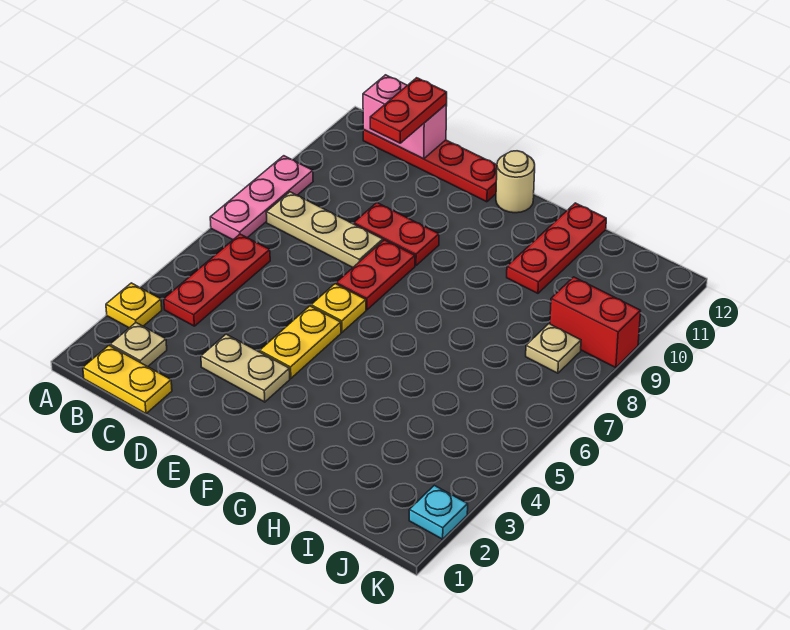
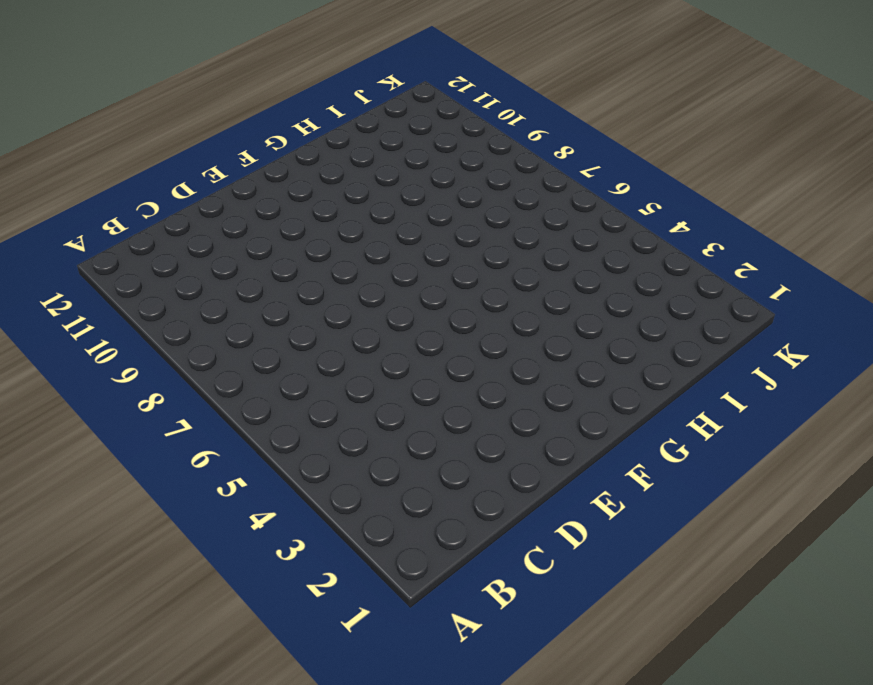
none -> yellow plate A3 level 1
none -> pink plate A7:A9 level 1
none -> yellow plate B1:C1 level 1

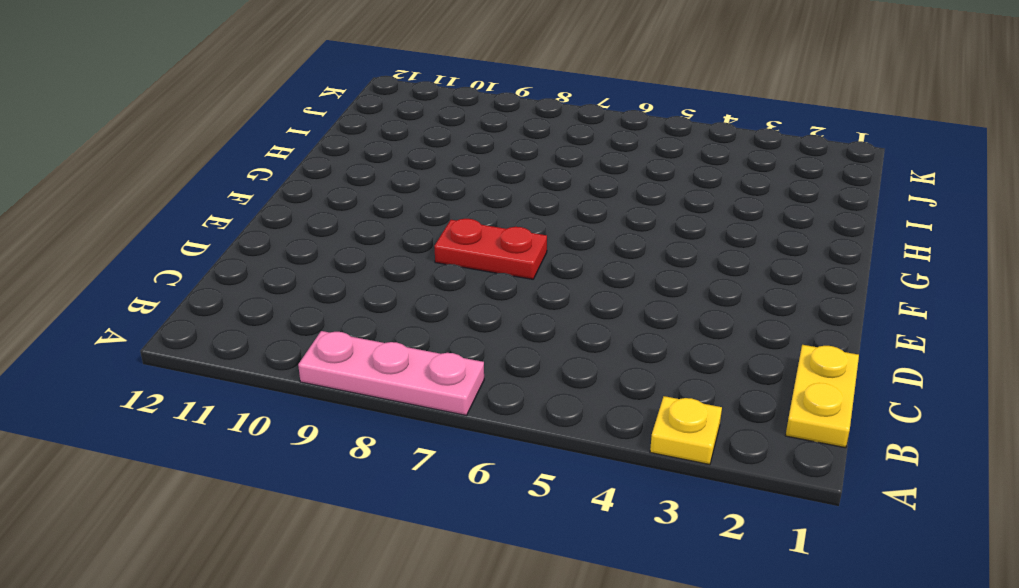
none -> tan plate B2 level 1
none -> red plate B4:B6 level 1
none -> tan plate B8:D8 level 1

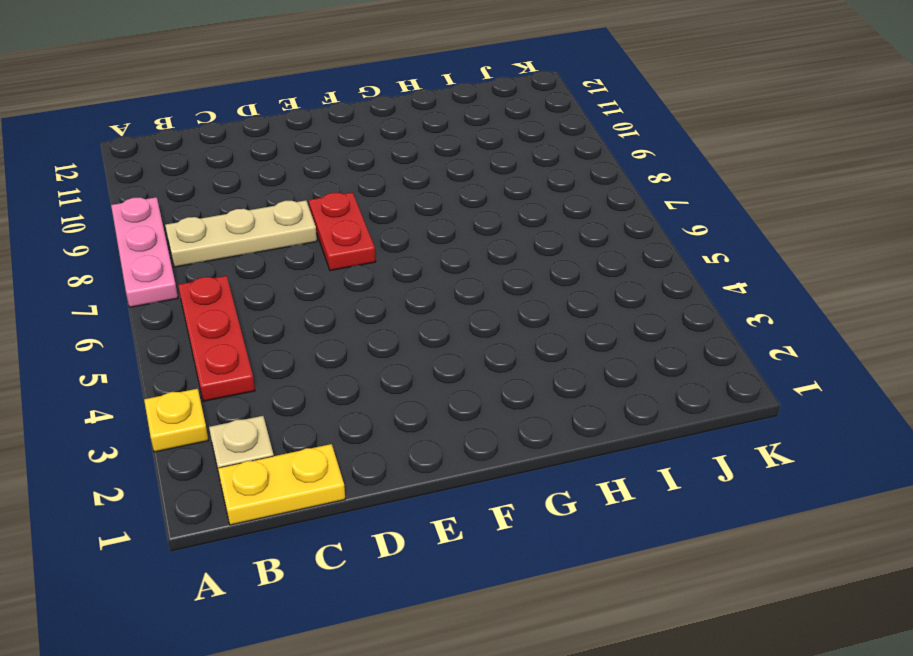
none -> red plate B12:E12 level 1
none -> tan plate D3:E3 level 1
none -> red plate D9:E9 level 1

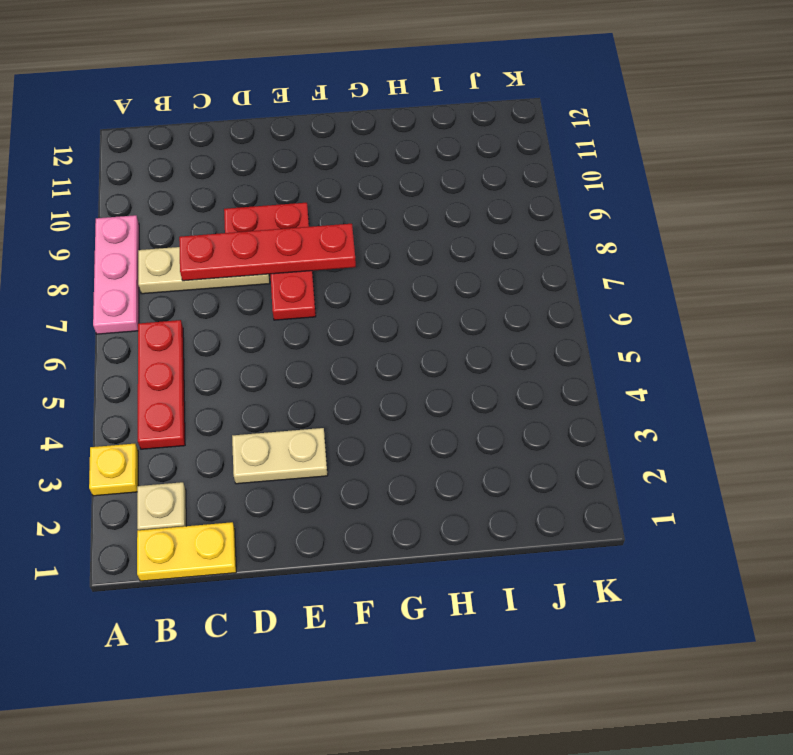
red plate C8:F8 level 2 -> red plate B12:E12 level 1
none -> yellow plate E4:E5 level 1
none -> yellow plate E6 level 1
none -> tan round brick F12 level 1

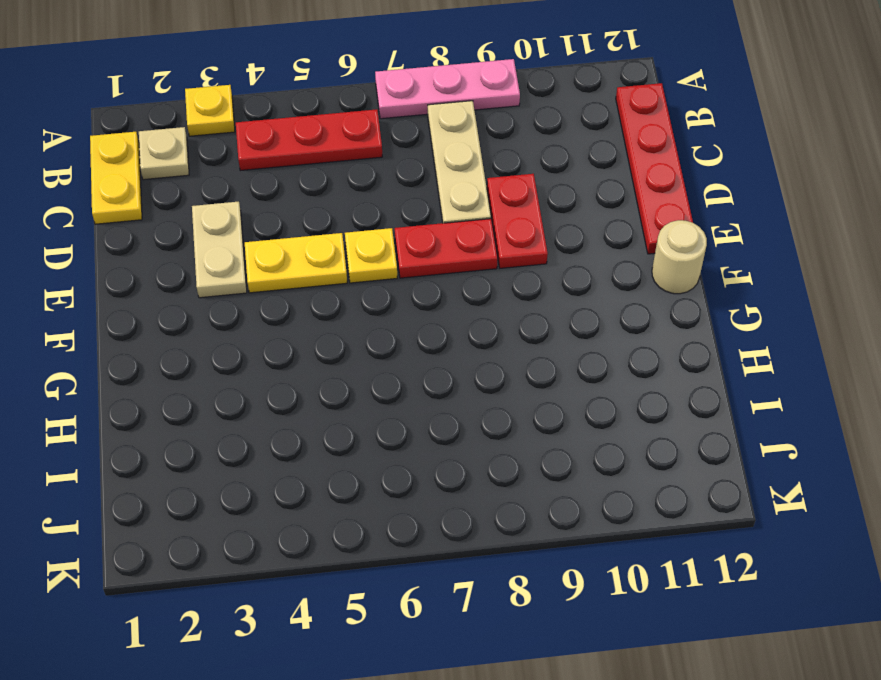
none -> red plate H10:H12 level 1
none -> tan plate J8 level 1
none -> red brick J9:K9 level 1

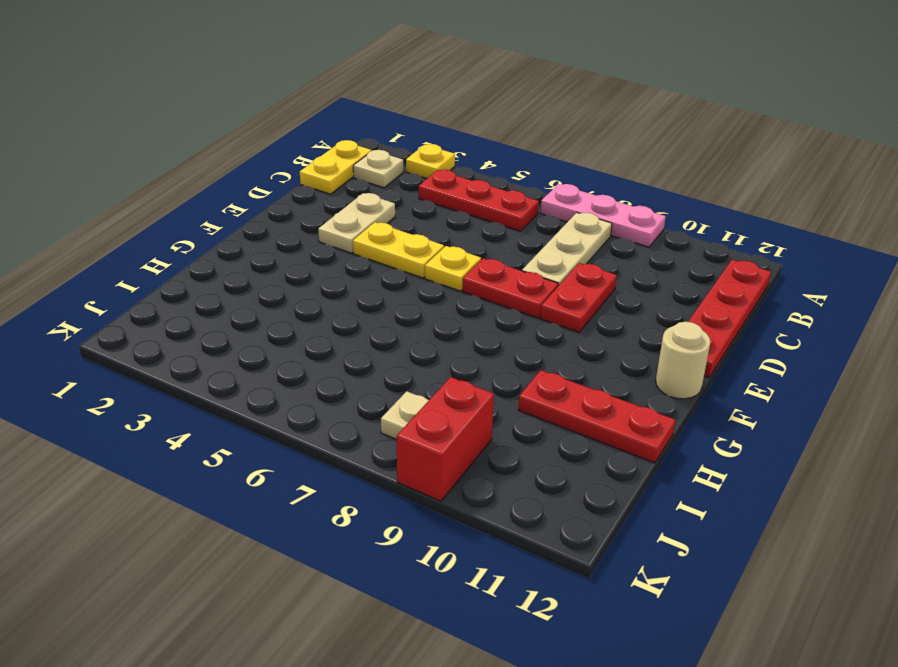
none -> cyan plate K2 level 1
none -> pink brick B12:C12 level 2
none -> red plate C11:C12 level 3

